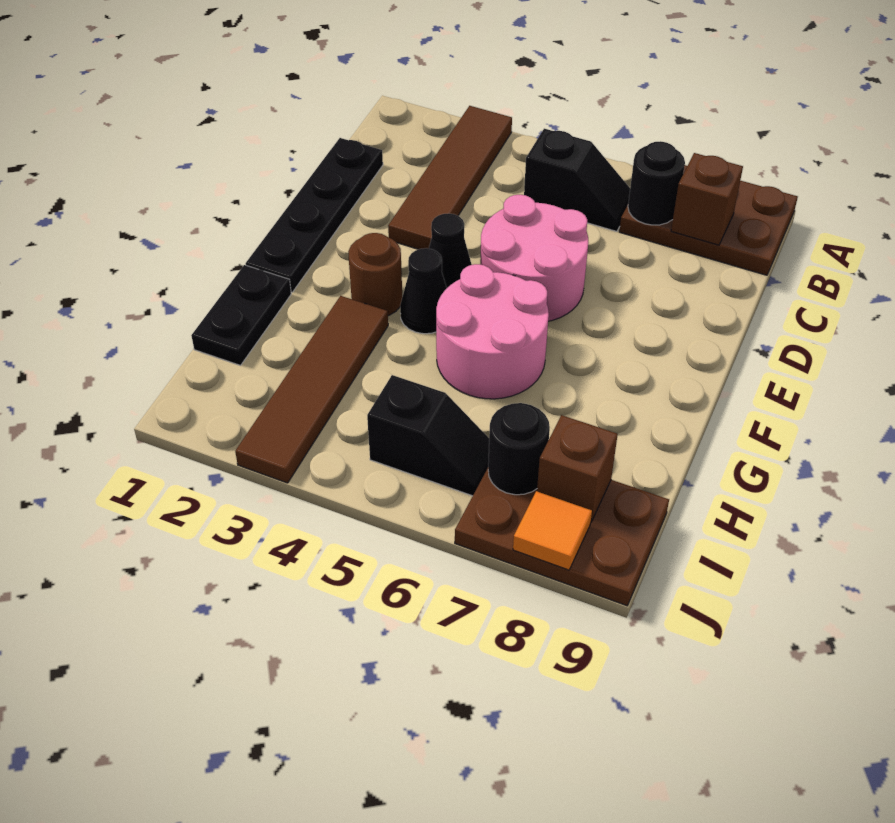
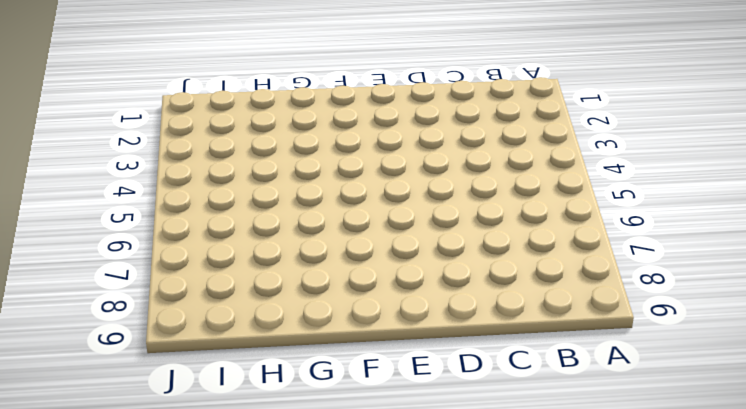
none -> brown tile A3:D3 level 1
none -> brown plate A7:B9 level 1
none -> black slope B5:B6 level 1 top 5

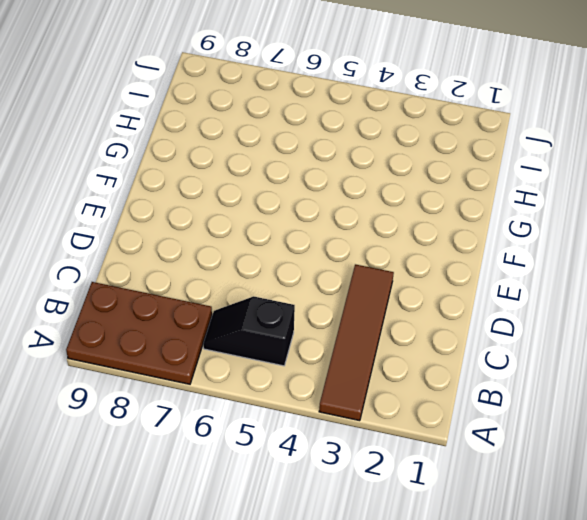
none -> black plate C1:F1 level 1
none -> pink round brick D5:E6 level 1
none -> black cone E4 level 1

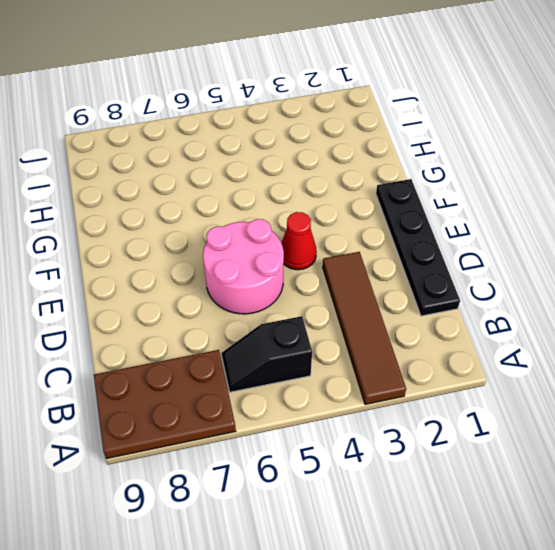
red cone E4 level 1 -> black cone E4 level 1
none -> brown round brick F3 level 1
none -> black cone F4 level 1
none -> pink round brick F5:G6 level 1

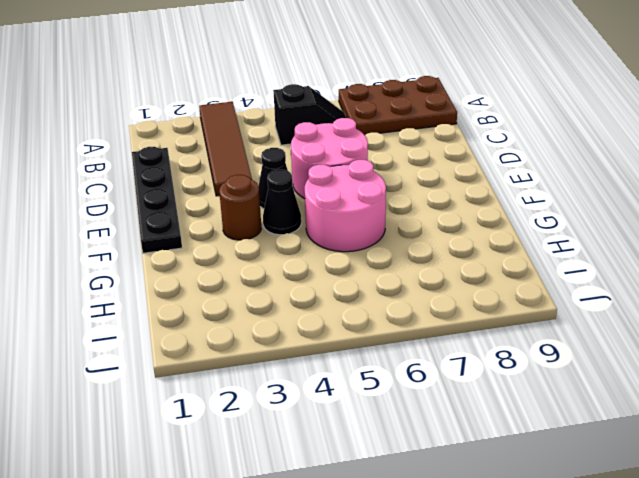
none -> black plate G1:H1 level 1
none -> brown tile G3:J3 level 1
none -> black slope I5:I6 level 1 top 5

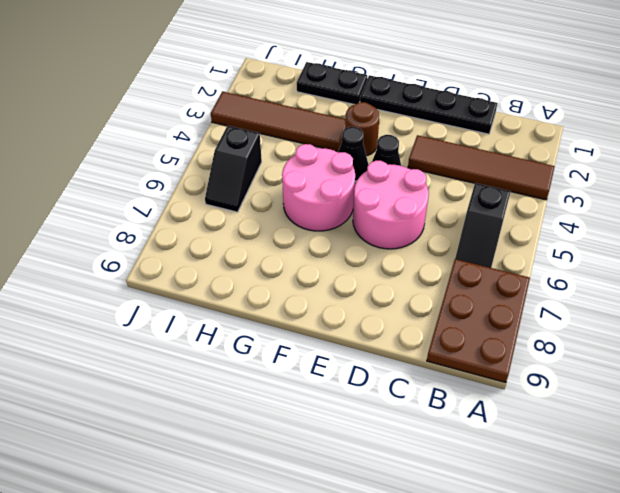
none -> brown plate I7:J9 level 1
none -> black round brick B7 level 2
none -> brown brick B8 level 2

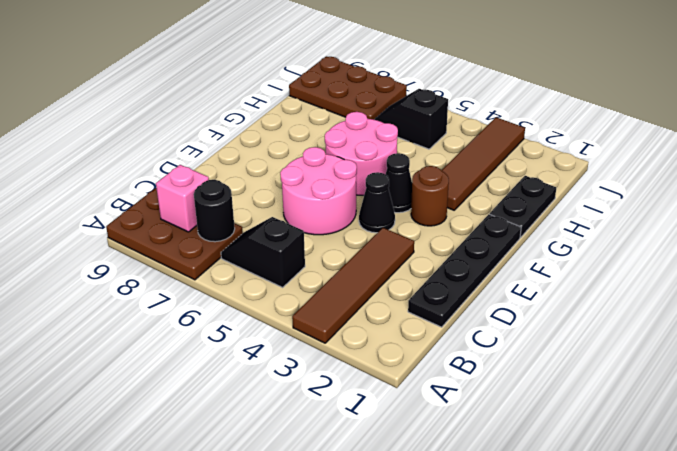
pink brick B8 level 2 -> brown brick B8 level 2
none -> black round brick I7 level 2
none -> brown brick I8 level 2
none -> orange tile J8 level 2

